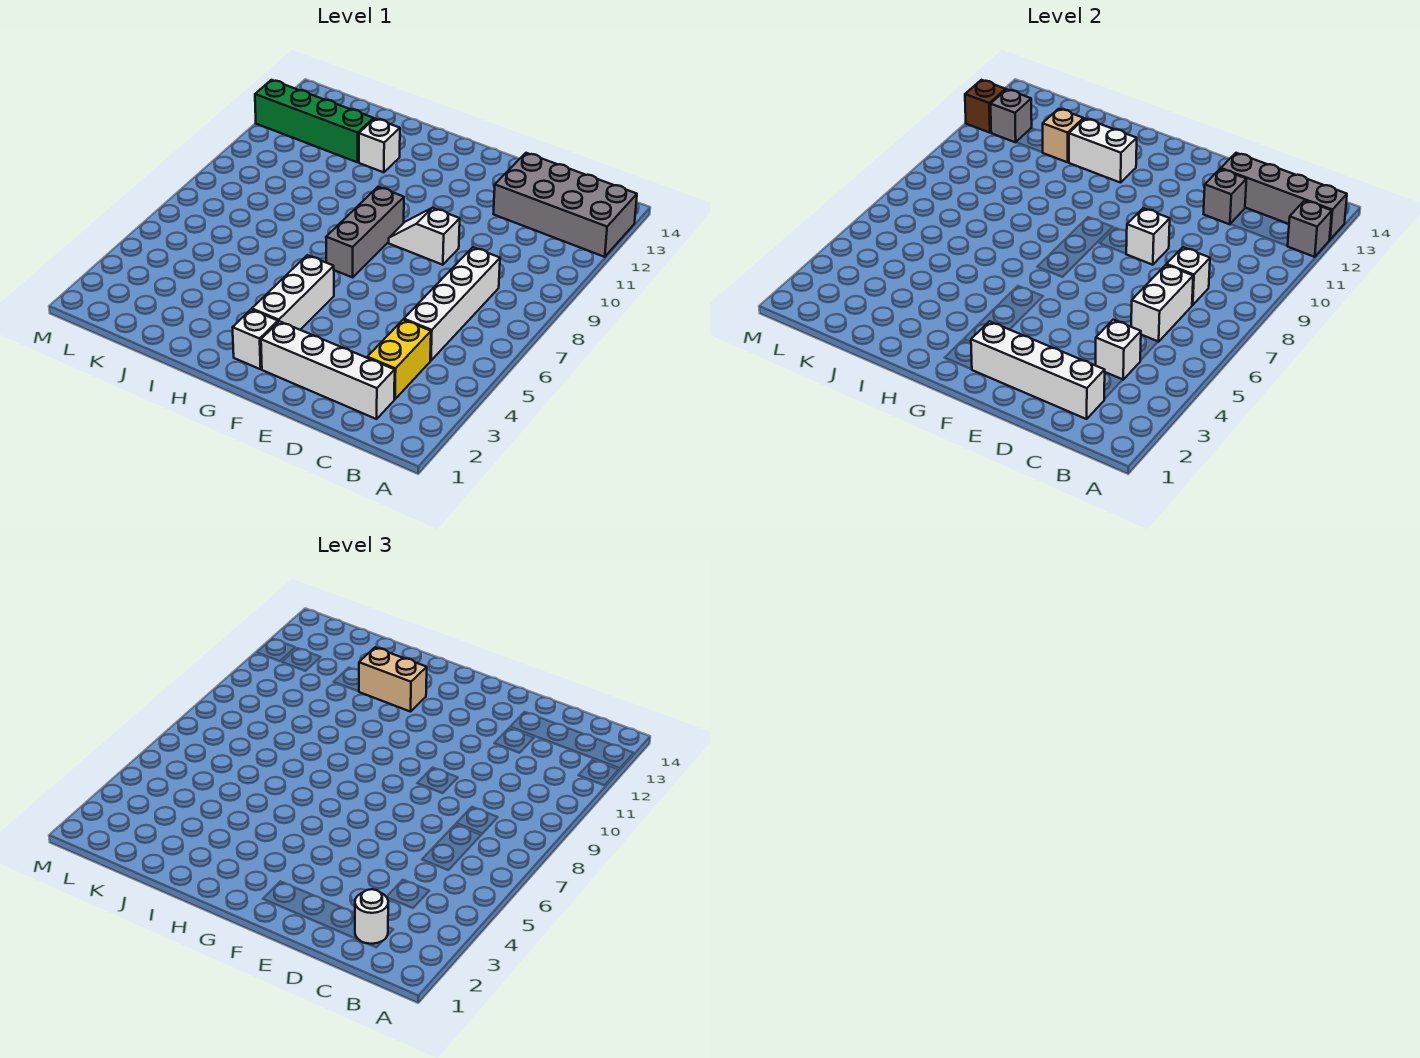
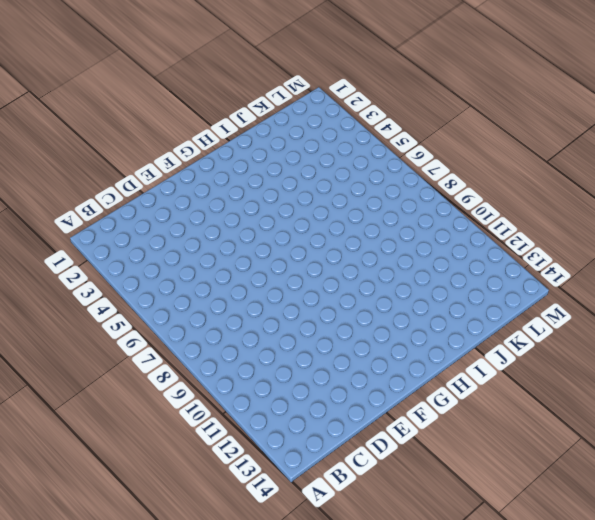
none -> grey brick A12:D13 level 1
none -> white brick C2:F2 level 1
none -> yellow brick C3:C4 level 1

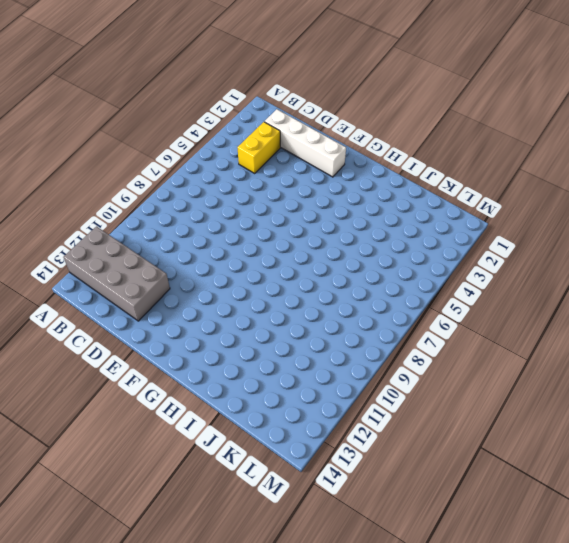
none -> white brick C5:C8 level 1
none -> white slope E9:F9 level 1 top E
none -> white brick G2 level 1

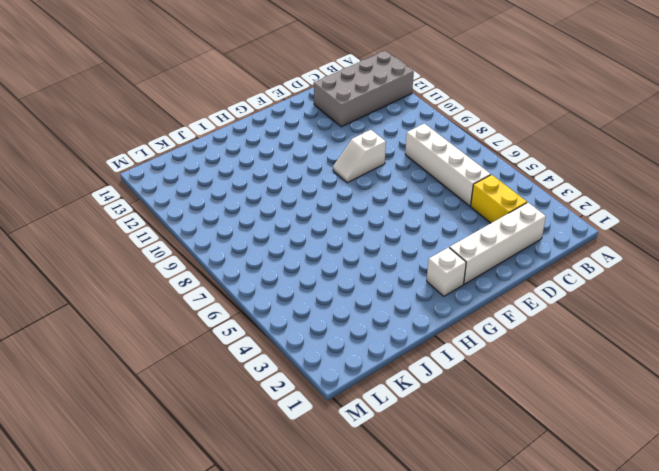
none -> white brick G3:G5 level 1
none -> grey brick G7:G9 level 1
none -> white brick I12 level 1

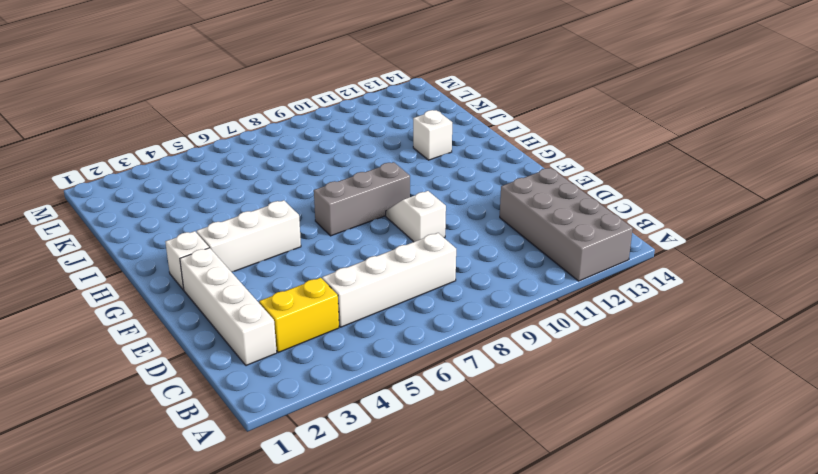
none -> green brick J12:M12 level 1
none -> grey brick A12 level 2
none -> grey brick A13:D13 level 2

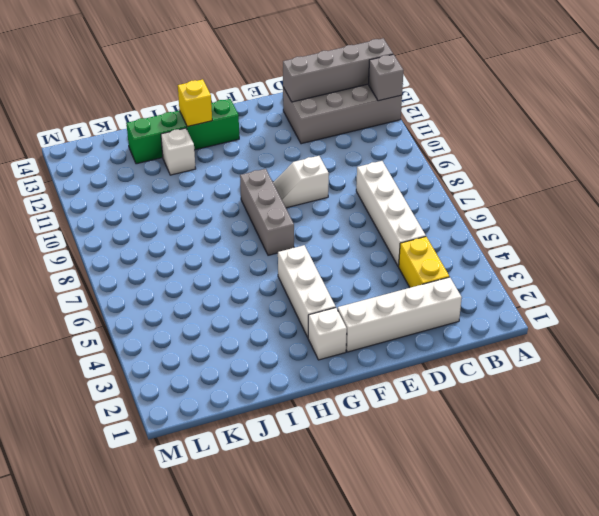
green brick G13:J13 level 1 -> green brick J12:M12 level 1
yellow brick H13 level 2 -> none
none -> white brick C2:F2 level 2
none -> white brick C4 level 2
none -> white brick C6:C7 level 2

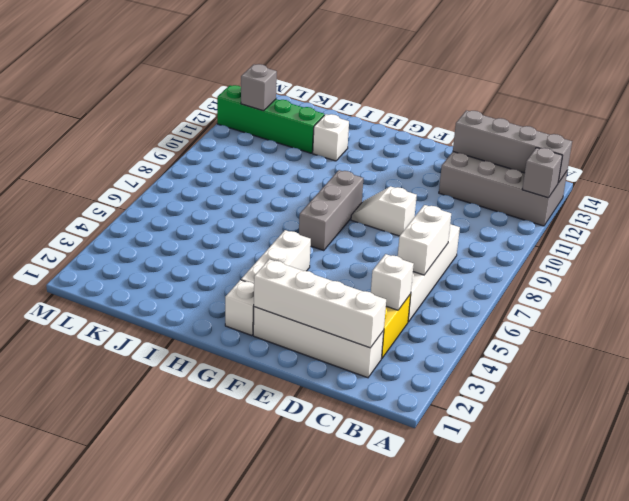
none -> white brick C8 level 2
none -> grey brick D12 level 2
none -> white brick E9 level 2

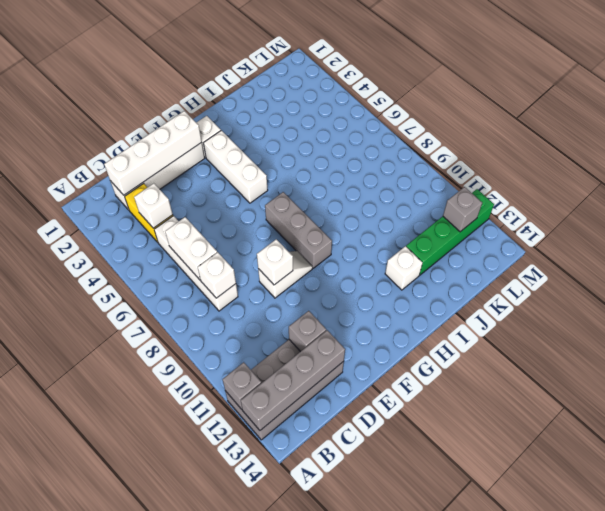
none -> white brick H12:I12 level 2
none -> tan brick J12 level 2
none -> brown brick M12 level 2

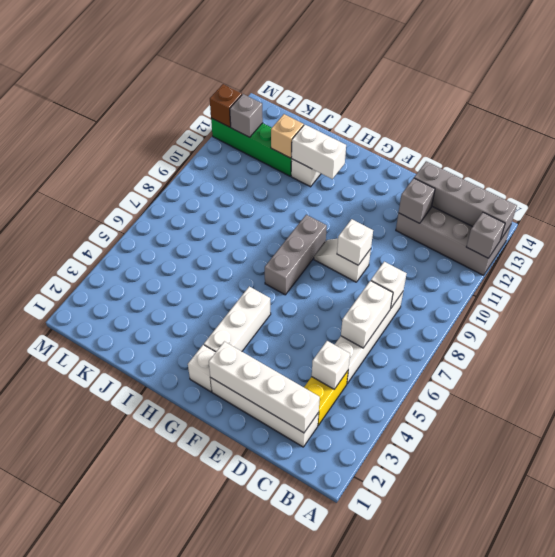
none -> white round brick C2 level 3
none -> tan brick H12:I12 level 3

